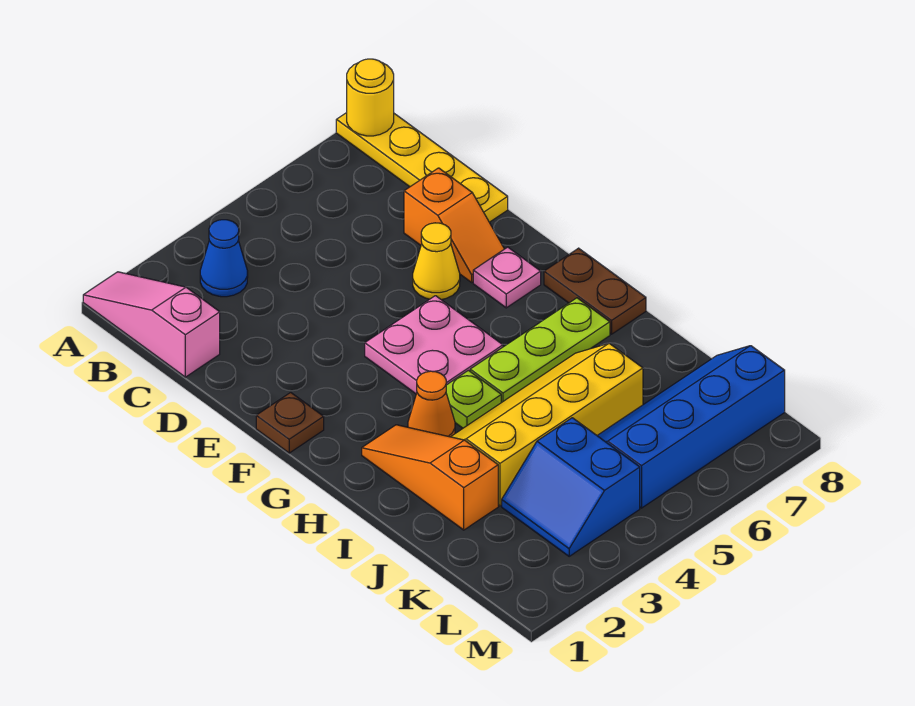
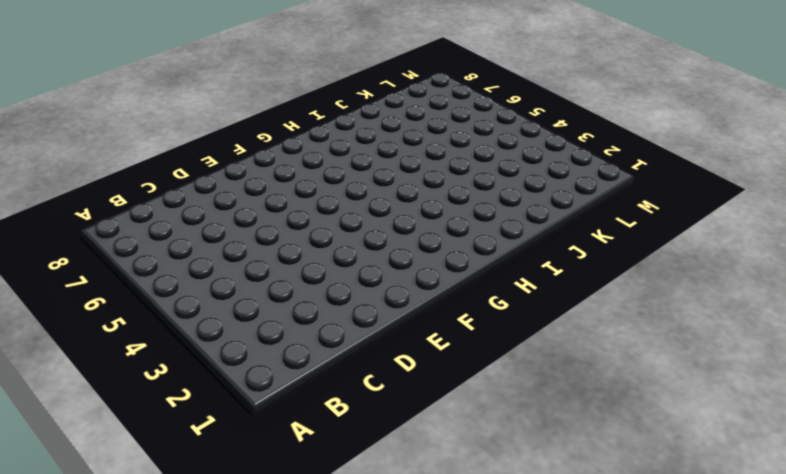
none -> pink slope A1:C1 level 1 top C
none -> yellow plate A8:D8 level 1
none -> blue cone B3 level 1

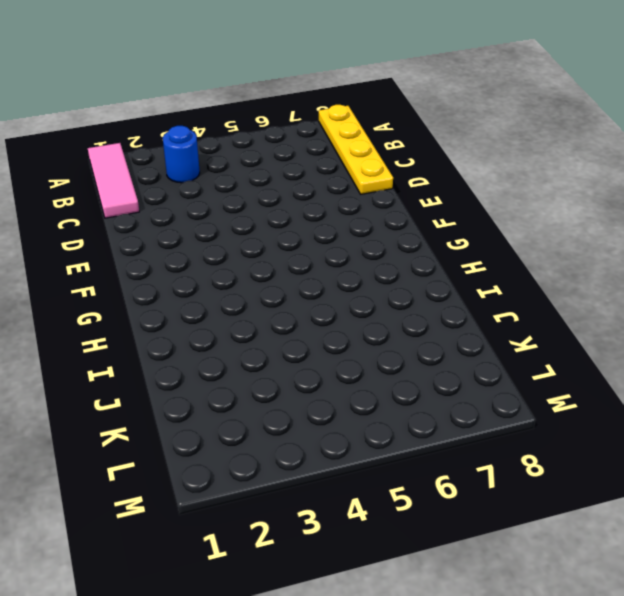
pink tile A1:C1 level 1 -> pink slope A1:C1 level 1 top C
blue round brick B3 level 1 -> blue cone B3 level 1
none -> orange slope D7:E7 level 1 top D
none -> yellow cone E6 level 1
none -> brown plate F1 level 1

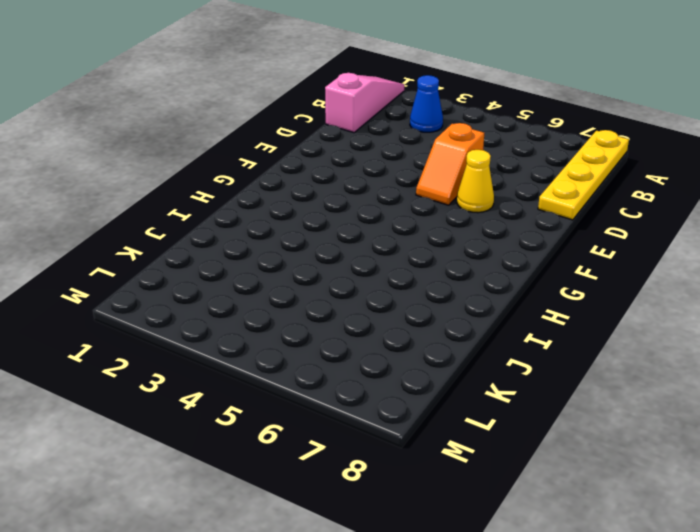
orange slope D5:E5 level 1 top D -> orange slope D7:E7 level 1 top D
none -> brown plate F1 level 1
none -> pink plate F4:G5 level 1
none -> pink plate F7 level 1

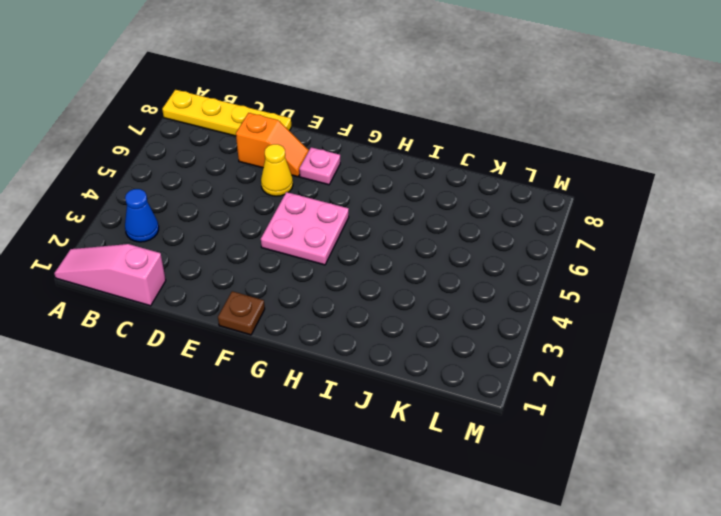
none -> brown plate G8:H8 level 1
none -> orange slope H2:J2 level 1 top J
none -> orange cone H3 level 1

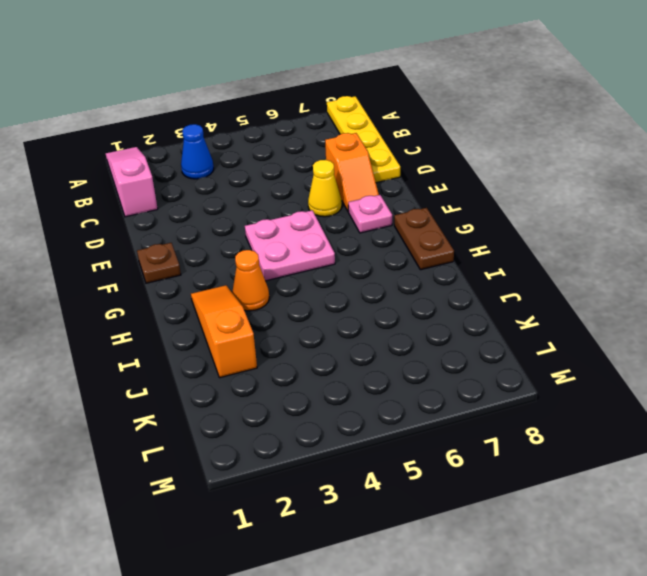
none -> lime plate H4 level 1
none -> lime plate H5:H7 level 1
none -> yellow slope I3:J6 level 1 top J

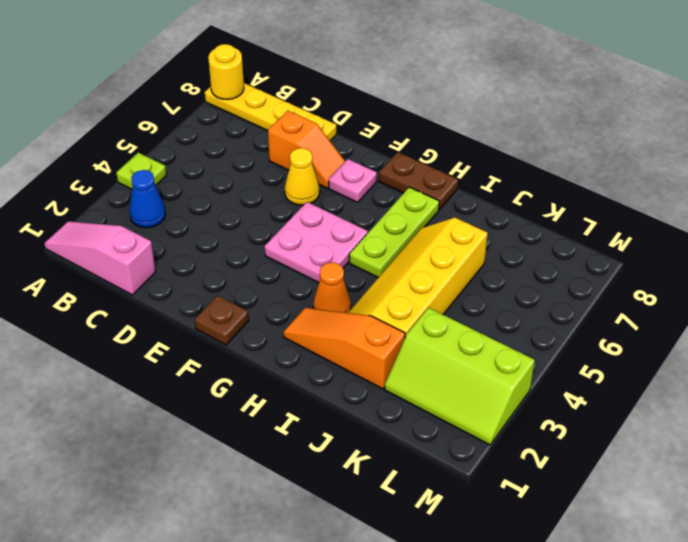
lime plate A4 level 1 -> lime plate H4 level 1
lime slope K2:M3 level 1 top 3 -> blue slope K3:L4 level 1 top 4
none -> blue slope K5:L8 level 1 top L

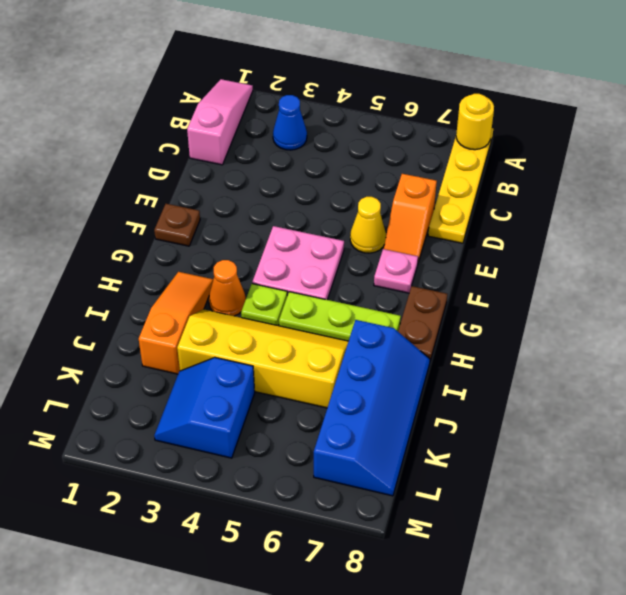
blue slope I7:L8 level 1 top 7 -> blue slope K5:L8 level 1 top L

